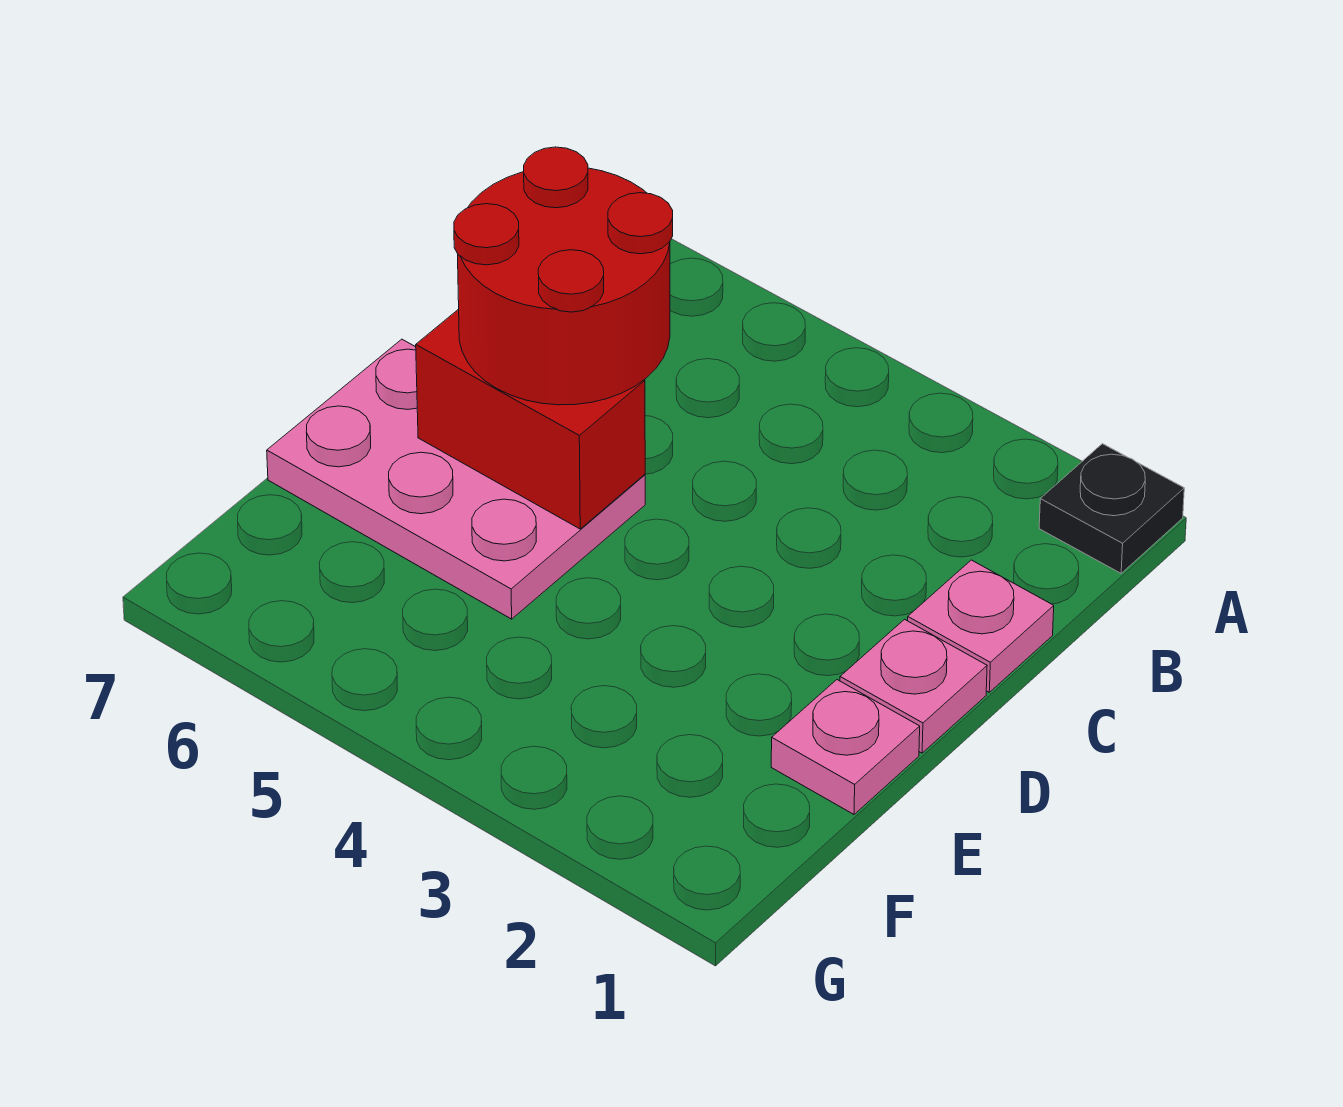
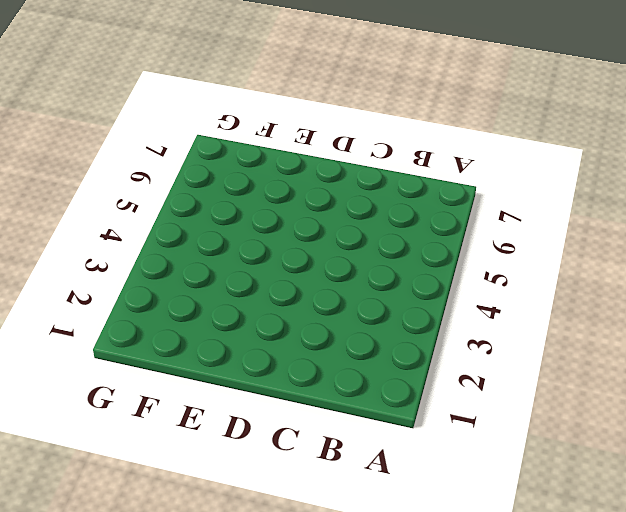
none -> black plate A1 level 1
none -> pink plate C1 level 1

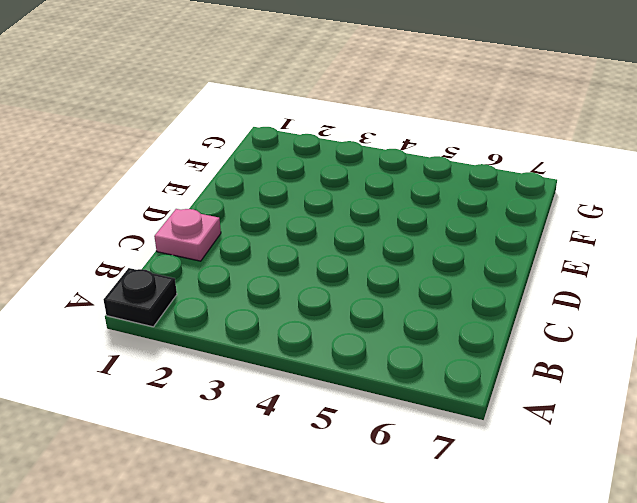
none -> pink plate D1 level 1
none -> pink plate D5:E7 level 1

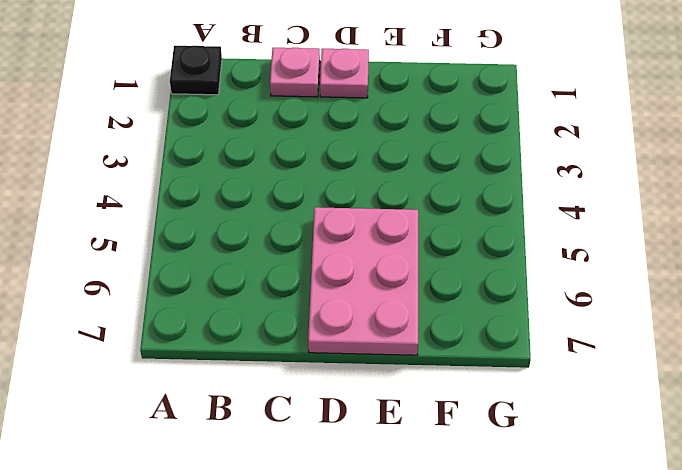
none -> pink plate E1 level 1
none -> red brick D5:D6 level 2

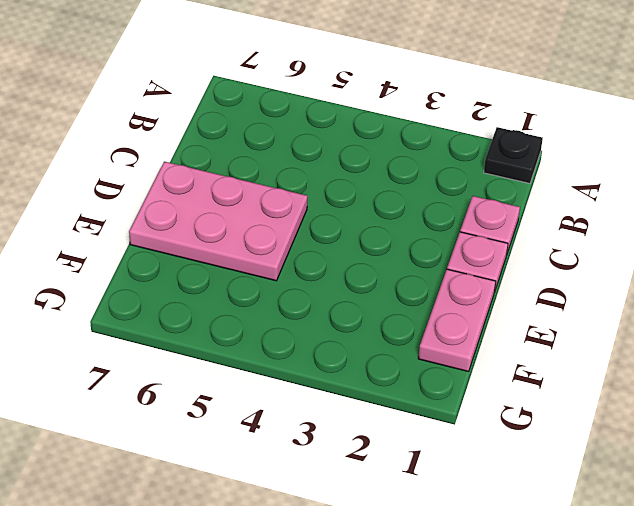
pink plate E1:F1 level 1 -> pink plate E1 level 1
none -> red brick D5:D6 level 2
none -> red round brick C5:D6 level 3

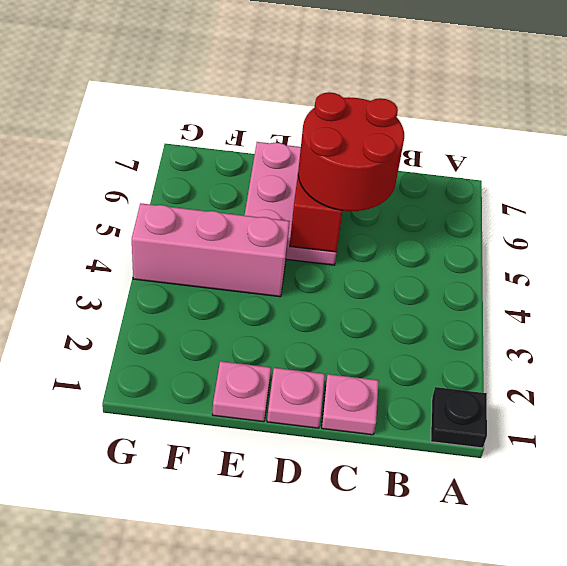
pink brick E4:G4 level 1 -> none

